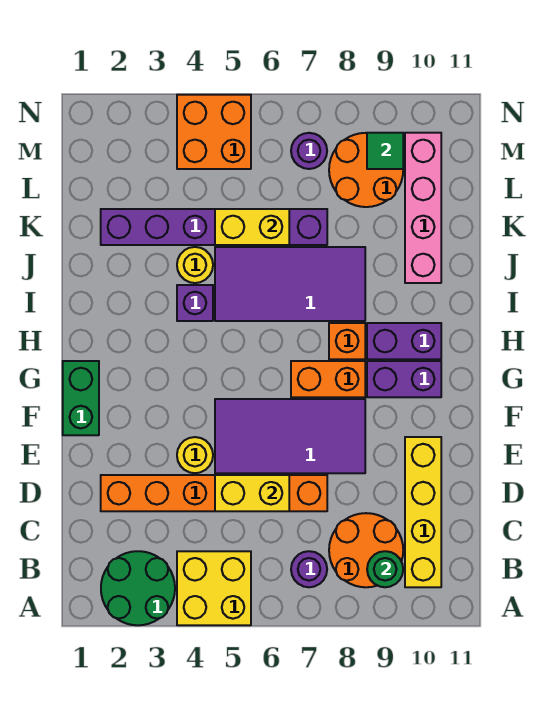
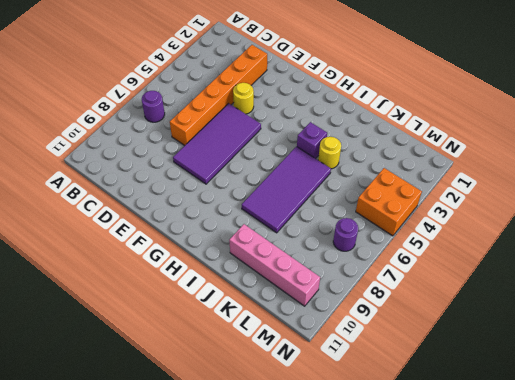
none -> green round brick A2:B3 level 1
none -> yellow brick A4:B5 level 1
none -> orange round brick B8:C9 level 1

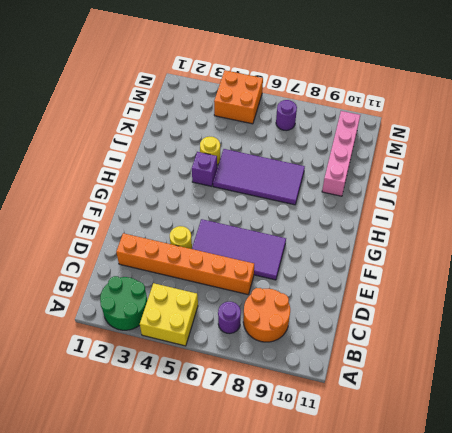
none -> yellow brick B10:E10 level 1
none -> green brick F1:G1 level 1
none -> orange brick G7:G8 level 1

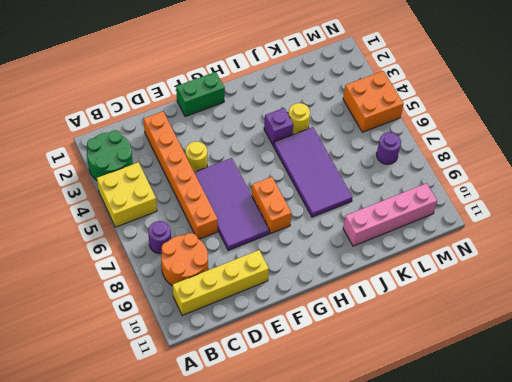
none -> purple brick G9:G10 level 1
none -> orange brick H8 level 1
none -> purple brick H9:H10 level 1

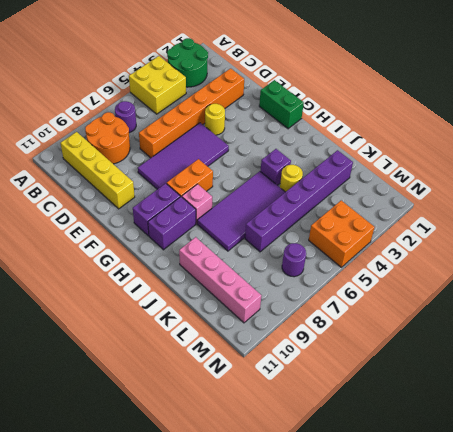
pink brick H8 level 1 -> orange brick H8 level 1
none -> orange round brick L8:M9 level 1
none -> green round brick B9 level 2
none -> yellow brick D5:D6 level 2

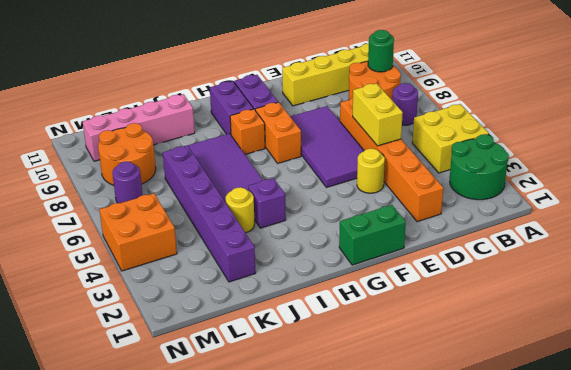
none -> yellow brick K5:K6 level 2
none -> green tile M9 level 2

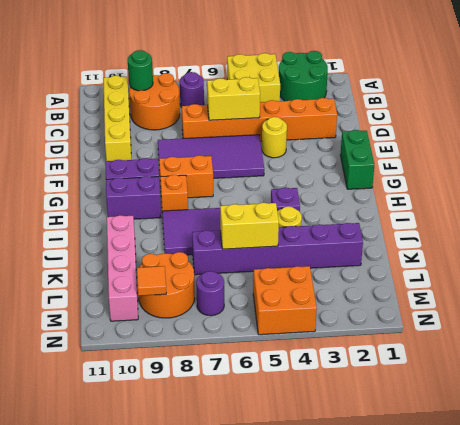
orange tile M9 level 2 -> green tile M9 level 2

